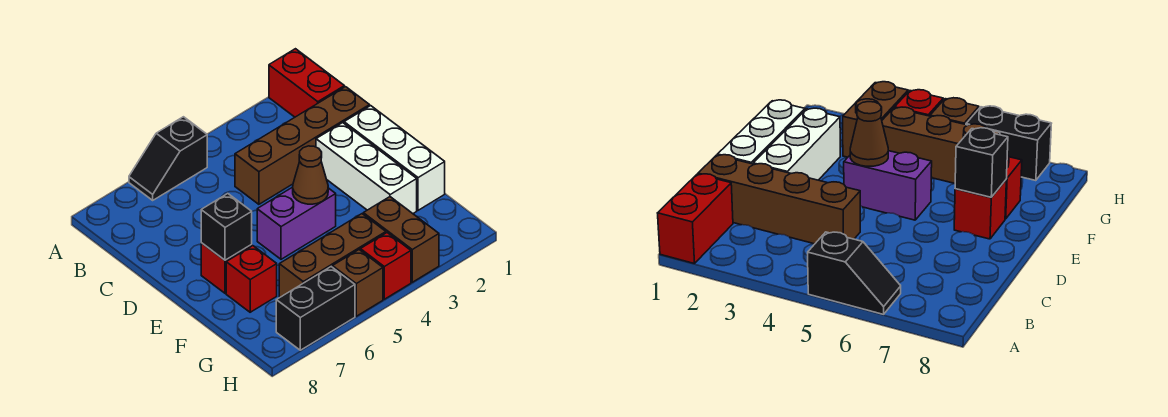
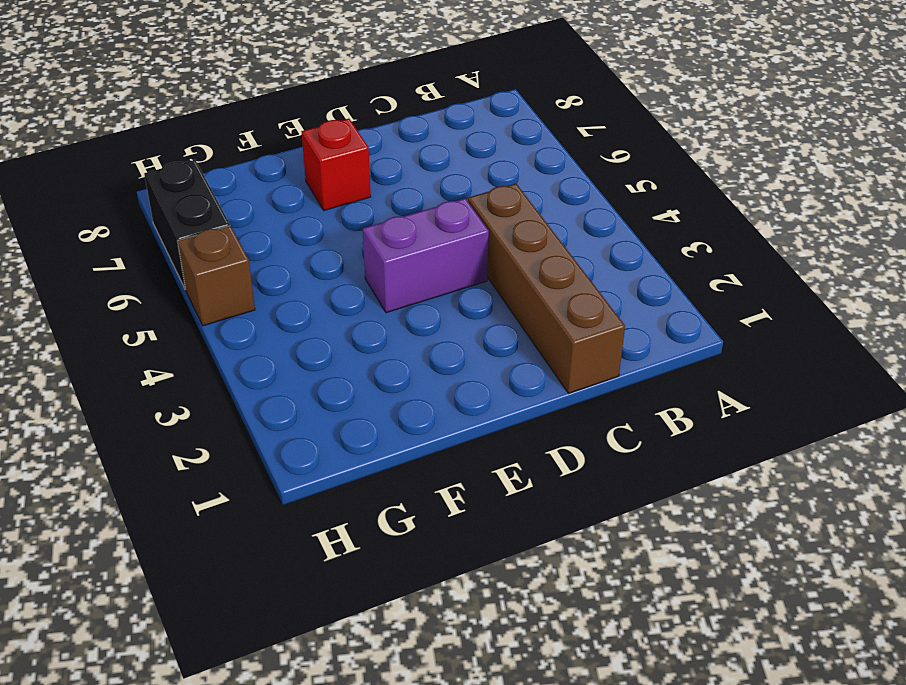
purple brick D4:E4 level 1 -> purple brick E4:E5 level 1
none -> red brick A1:B1 level 1
none -> black slope A5:A6 level 1 top 5
none -> white brick D1:F1 level 1

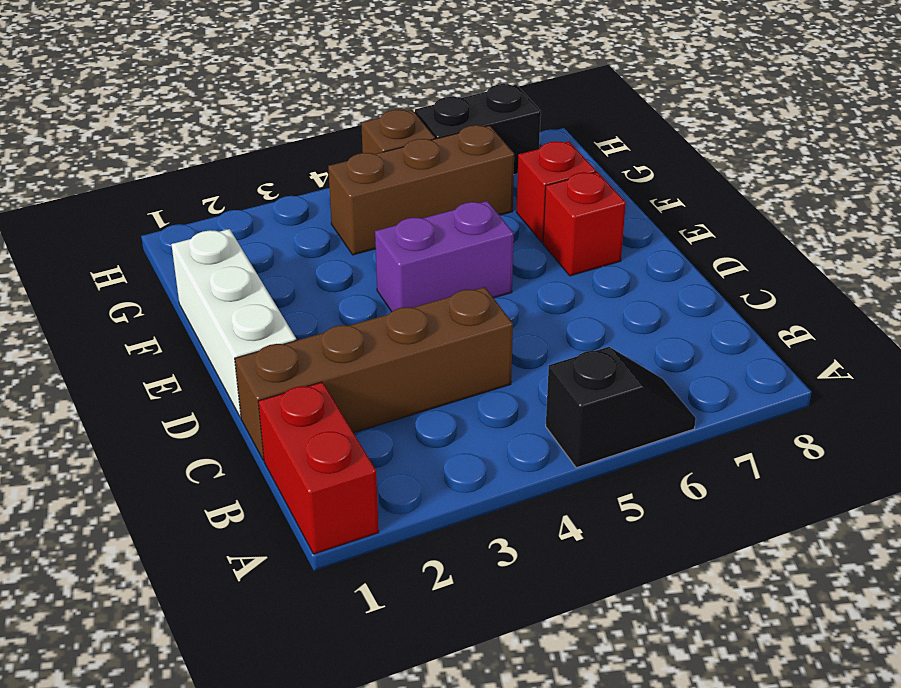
none -> white brick D2:F2 level 1
none -> brown brick G3:H3 level 1
none -> red brick H4 level 1

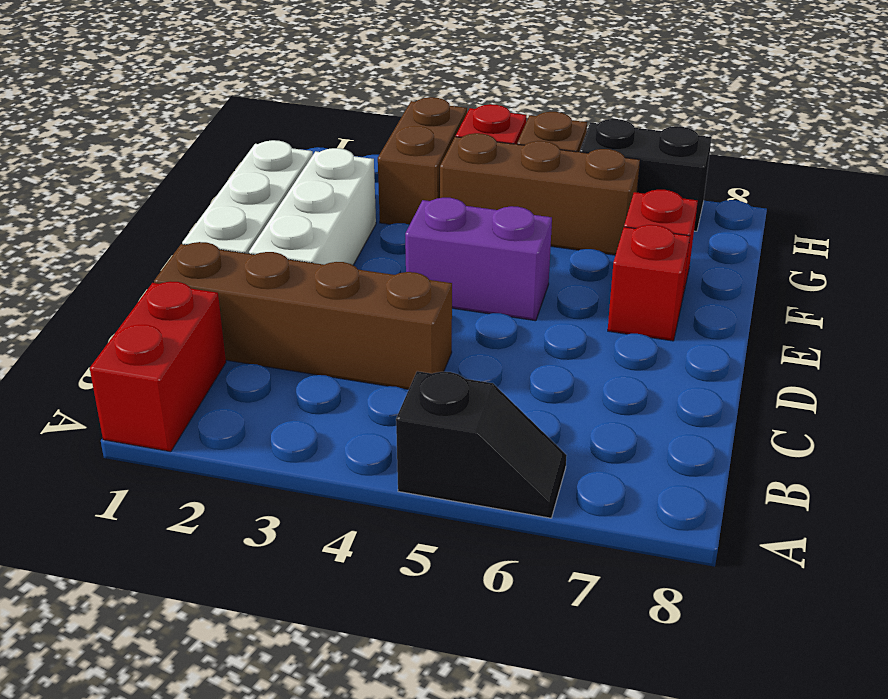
none -> brown cone E4 level 2
none -> black brick E7 level 2

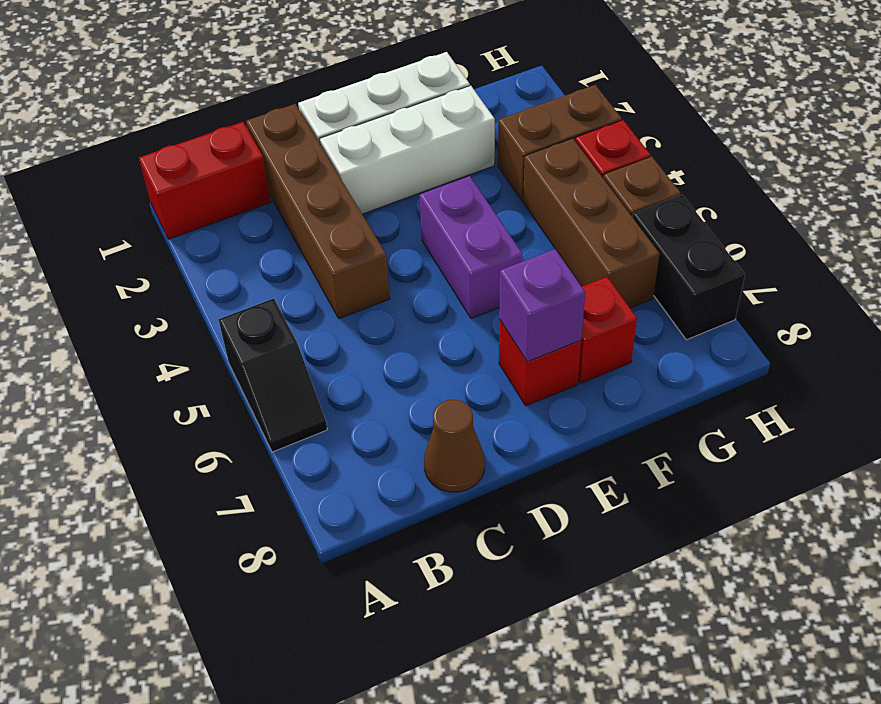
brown cone C8 level 1 -> brown cone E4 level 2
purple brick E7 level 2 -> black brick E7 level 2

